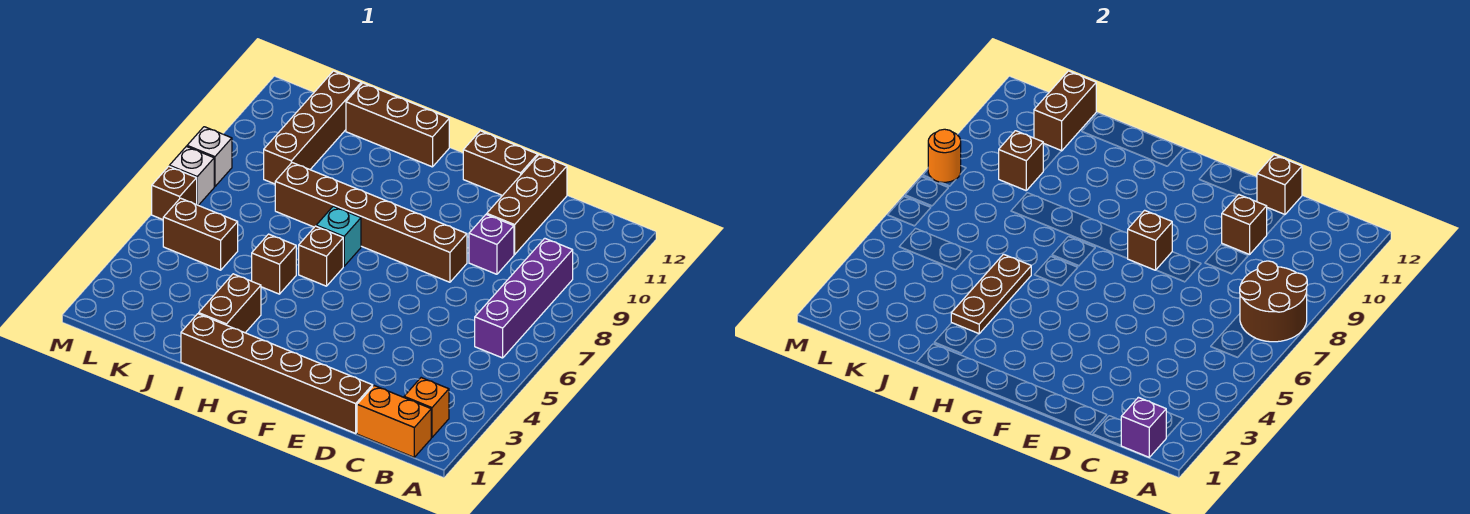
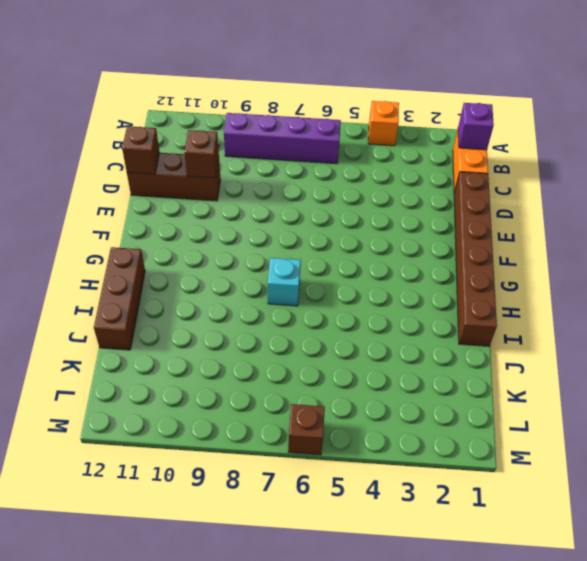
orange brick A4 level 1 -> orange brick B2 level 1
none -> purple brick D9 level 1
none -> brown brick E8:J8 level 1
none -> brown brick E12:F12 level 1

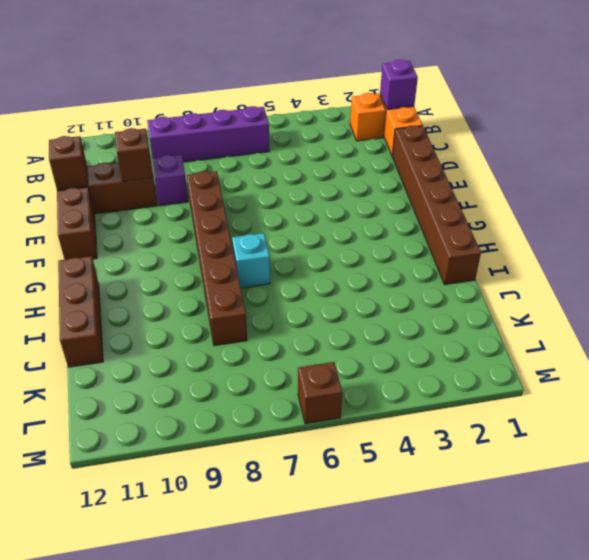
none -> brown brick H6 level 1
none -> brown brick I2:I3 level 1
none -> brown brick I5 level 1

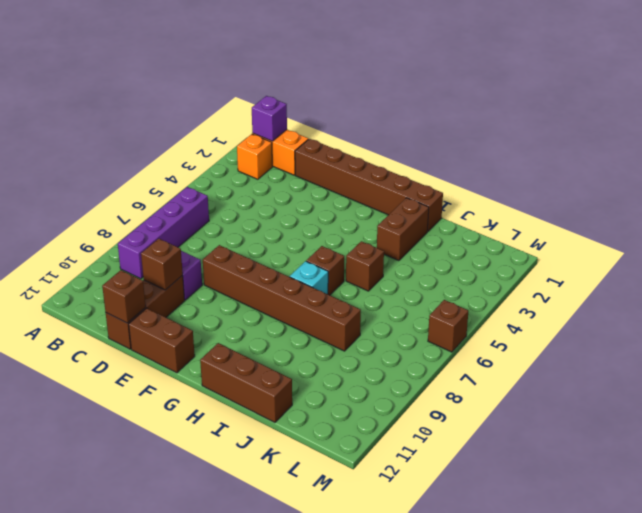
none -> brown brick K5:L5 level 1
none -> brown brick K9:K12 level 1
none -> white brick M7 level 1

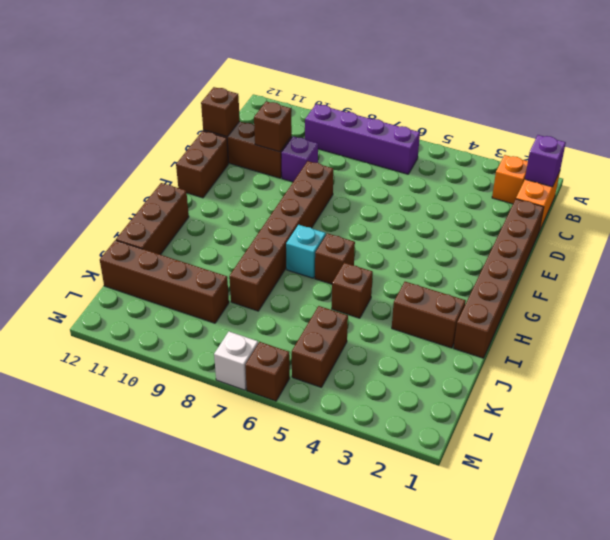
none -> white brick M8 level 1
none -> brown round brick A7:B8 level 2
none -> brown brick F8 level 2

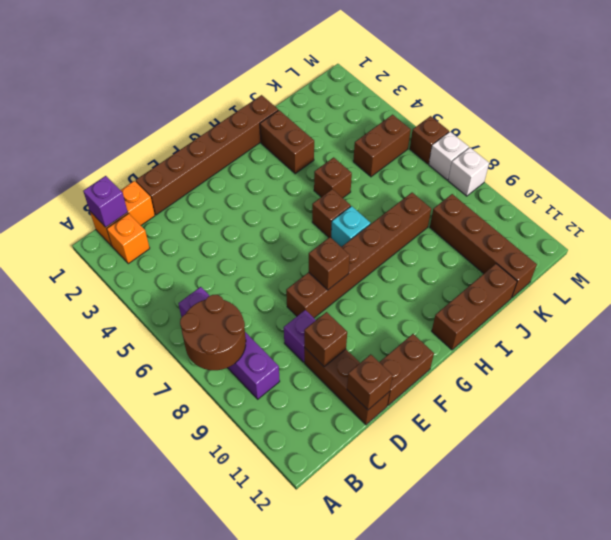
none -> brown plate I3:I5 level 2
none -> brown brick K9 level 2
none -> brown brick K11:K12 level 2

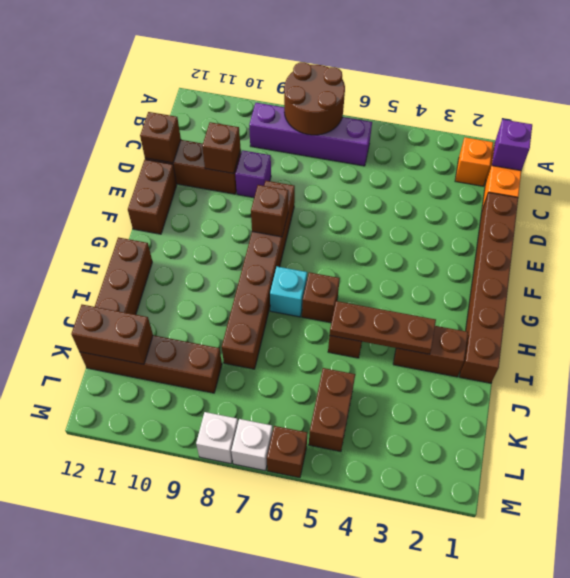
none -> brown brick K9 level 2
none -> orange round brick M8 level 2

